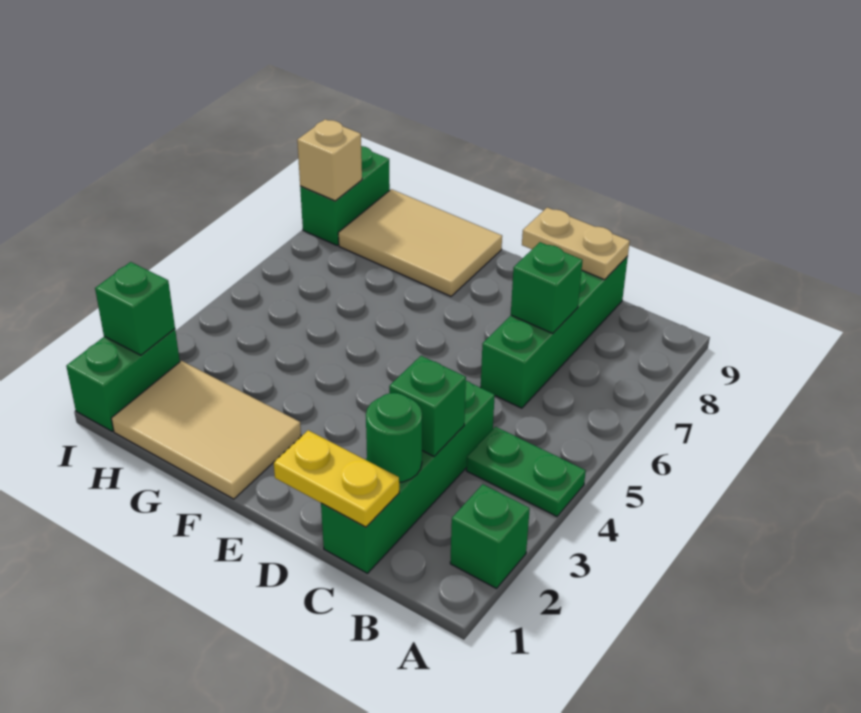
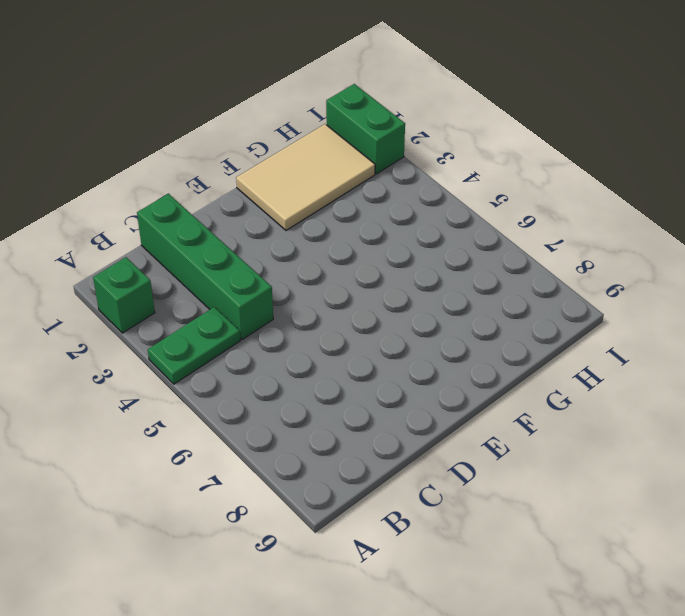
none -> green brick C6:C9 level 1
none -> tan tile F8:H9 level 1
none -> green brick I8:I9 level 1

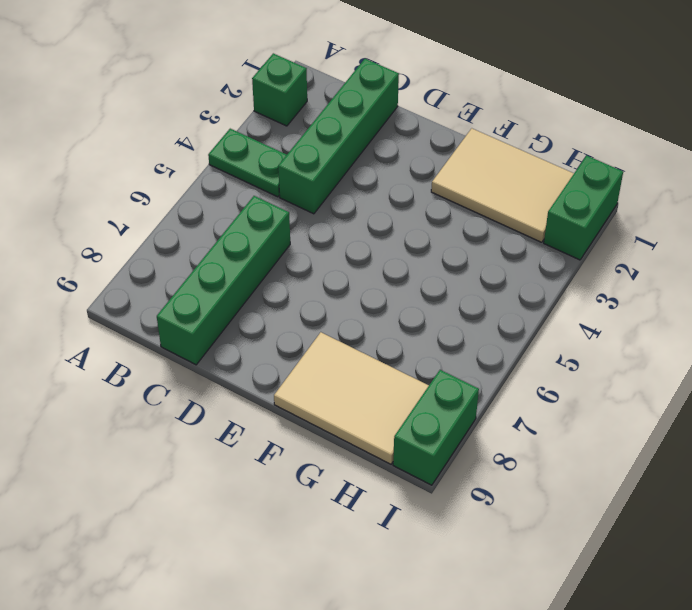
none -> yellow plate C1:D1 level 2
none -> green round brick C2 level 2
none -> green brick C3 level 2

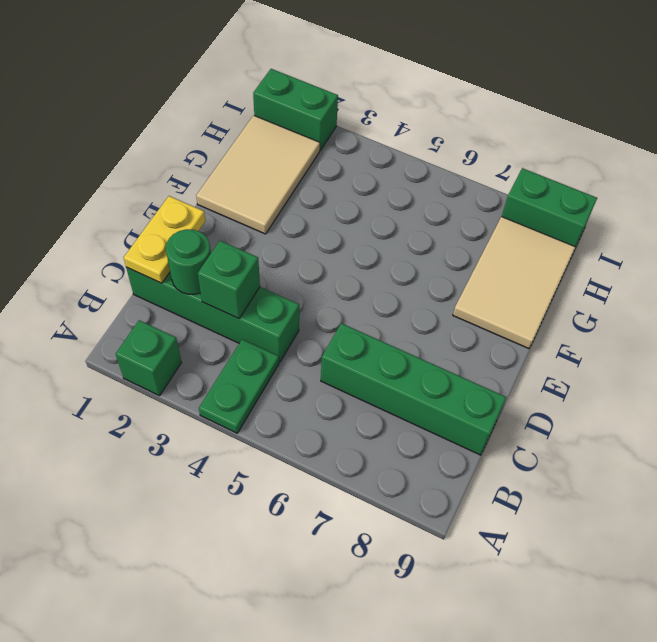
none -> green brick C7 level 2
none -> tan plate C9:D9 level 2
none -> green brick I2 level 2

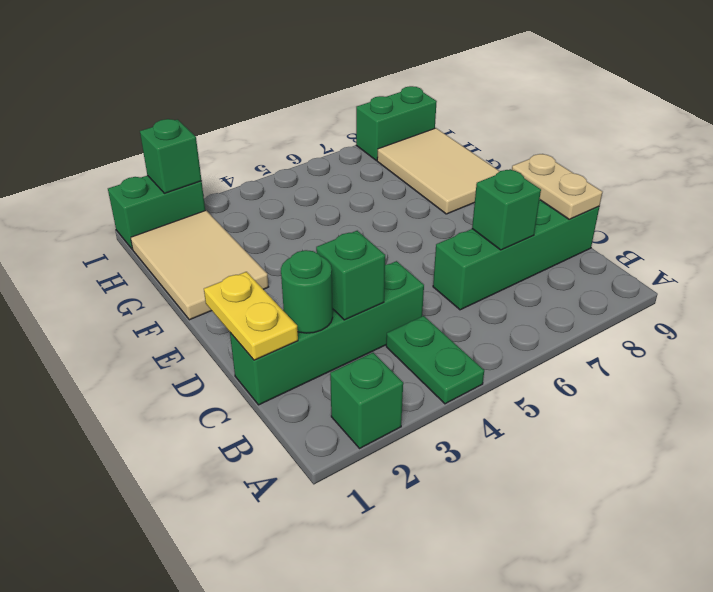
none -> tan brick I8 level 2

